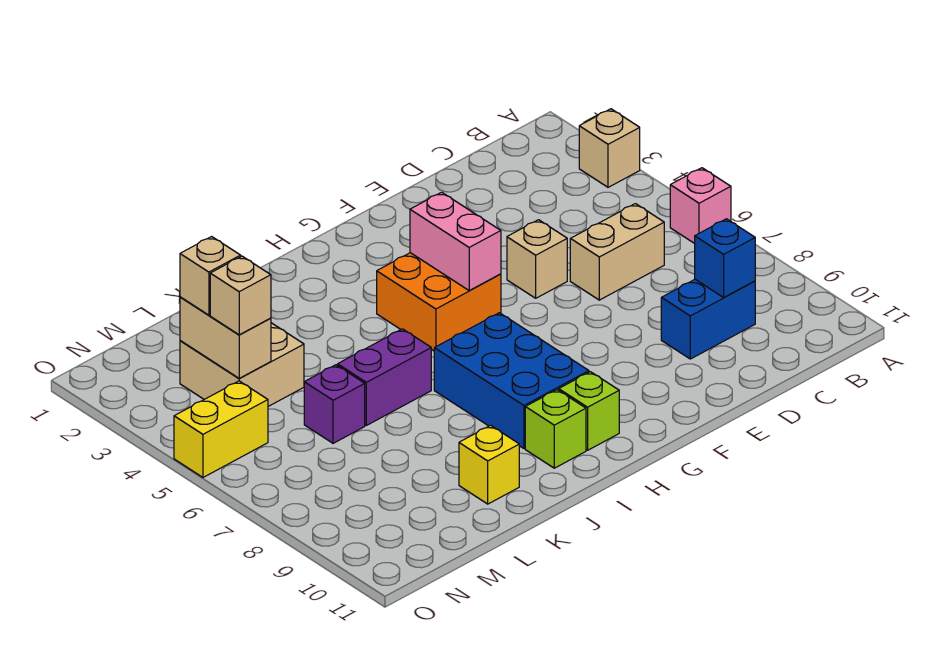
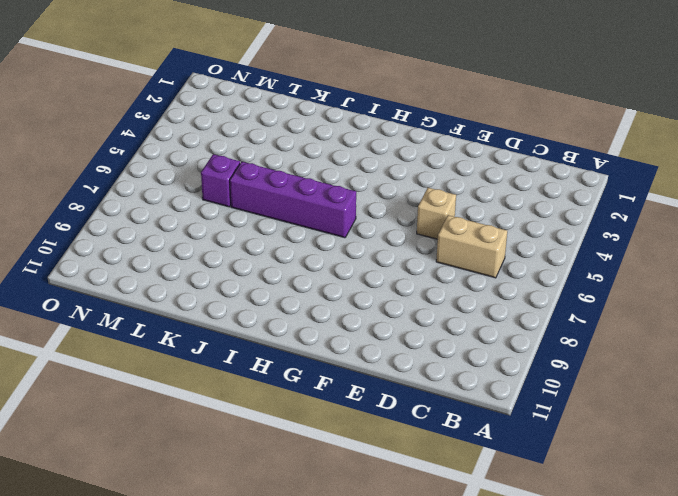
purple brick H6:K6 level 1 -> purple brick J6:K6 level 1
none -> tan brick A3 level 1
none -> pink brick A6 level 1
none -> blue brick C9:D9 level 1

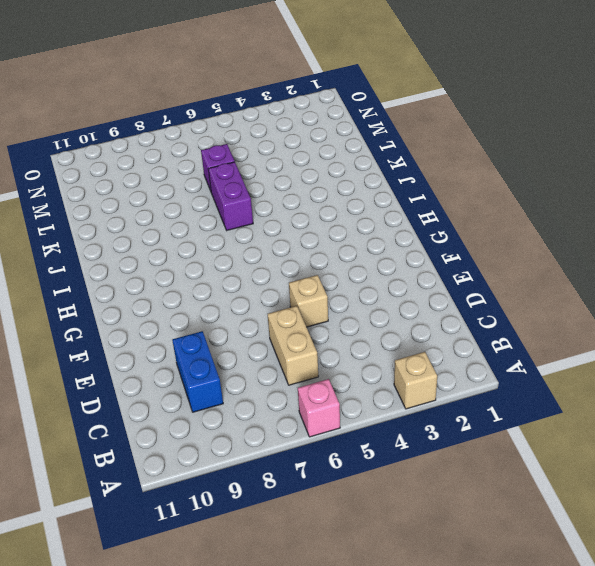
none -> orange brick G4:H5 level 1
none -> blue brick H7:I9 level 1
none -> lime brick H10 level 1

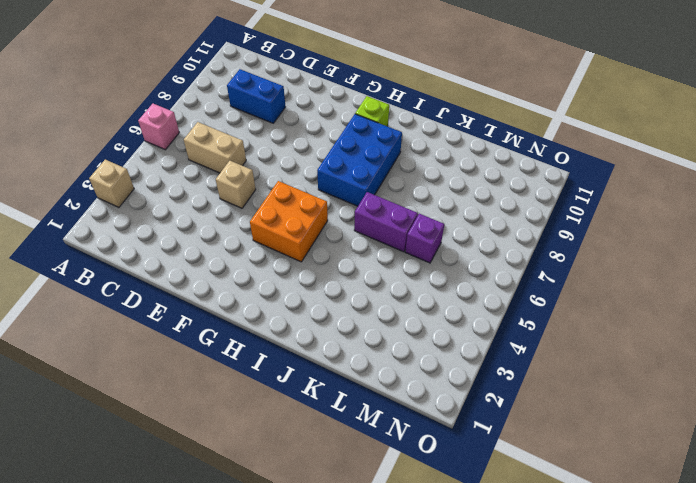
none -> lime brick I10 level 1
none -> yellow brick K10 level 1
none -> tan brick L3:M4 level 1

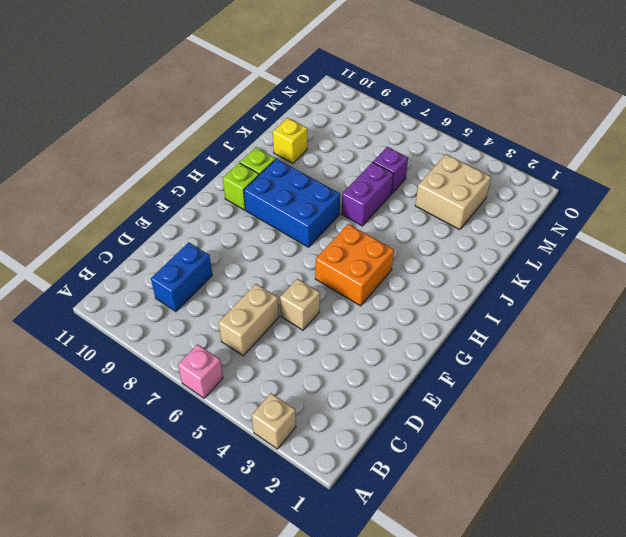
none -> yellow brick N5:O5 level 1
none -> blue brick C9 level 2
none -> pink brick G4:G5 level 2

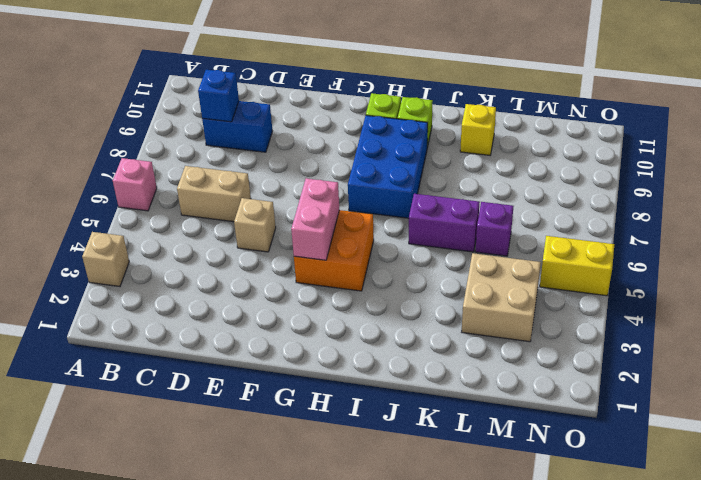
none -> tan brick M3:M4 level 2
none -> tan brick M3 level 3
none -> tan brick M4 level 3

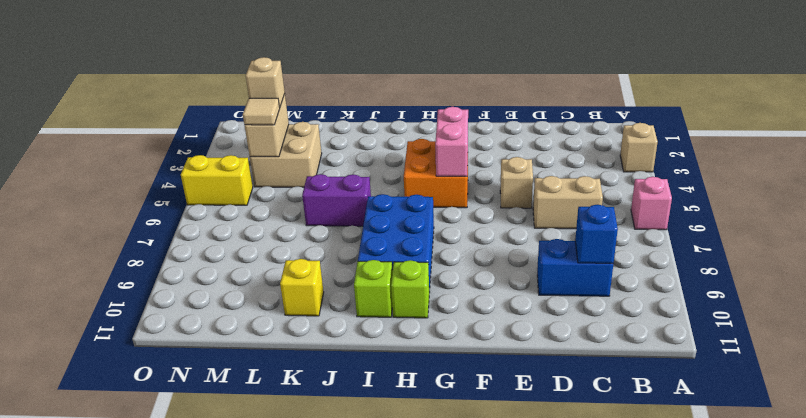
tan tile M4 level 3 -> tan brick M4 level 3
none -> purple brick L6 level 1

